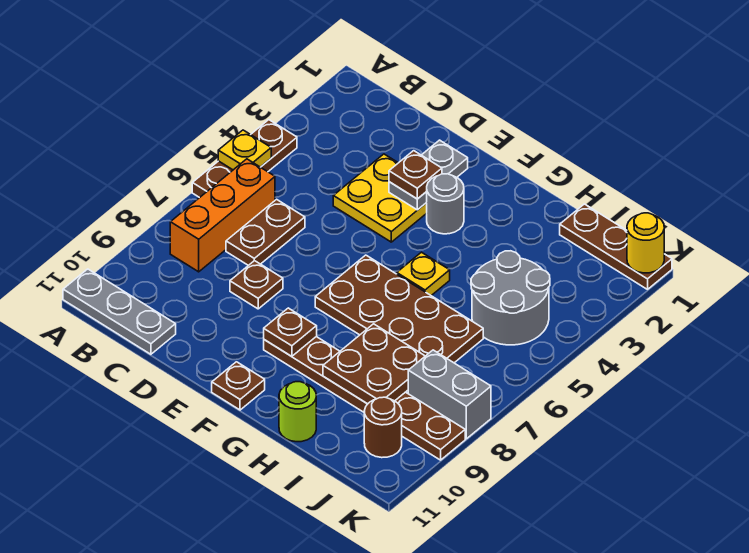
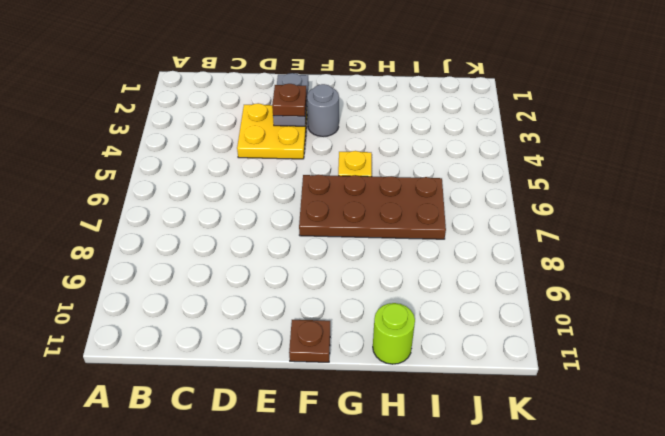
none -> brown plate A4:A6 level 1
none -> grey plate A11:C11 level 1
none -> orange brick B6:B8 level 1

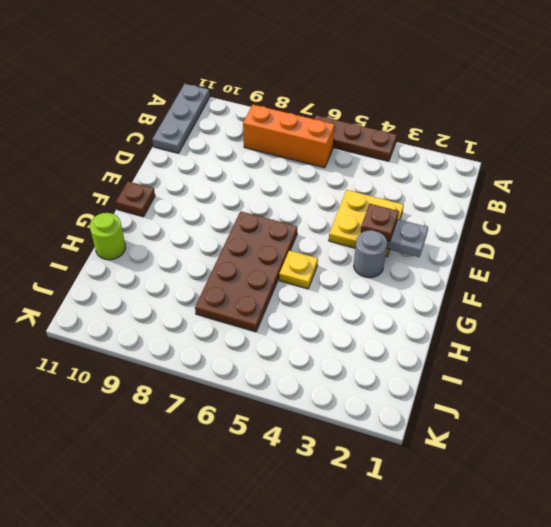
none -> brown plate C6:C7 level 1
none -> brown plate D8 level 1
none -> brown plate F9:K9 level 1

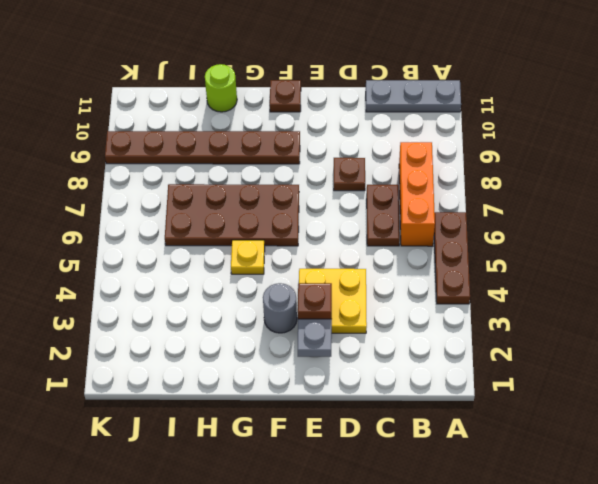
none -> brown plate I1:K1 level 1
none -> grey round brick I4:J5 level 1
none -> grey brick J8:K8 level 1

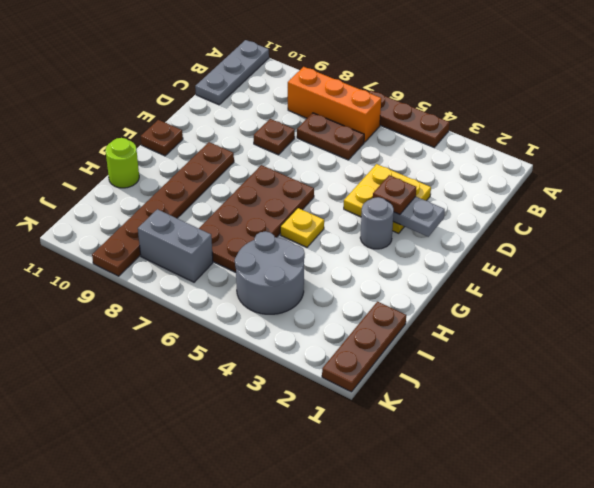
grey brick J7:J8 level 1 -> grey brick J8:K8 level 1
none -> brown round brick J10 level 1
none -> yellow plate A5 level 2
none -> brown plate F9 level 2

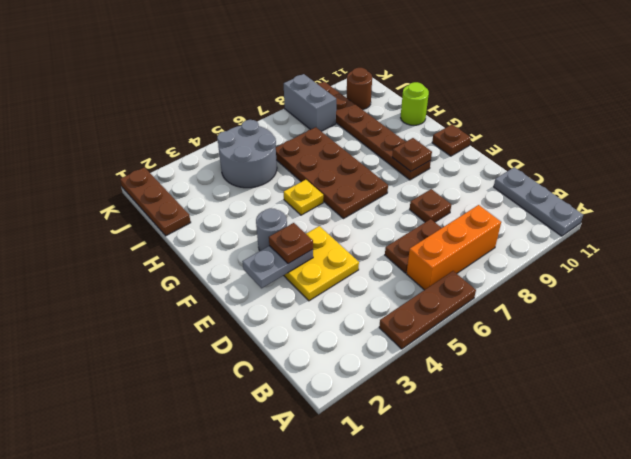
none -> yellow plate A5 level 2
none -> brown plate H8:I9 level 2
none -> yellow round brick K1 level 2

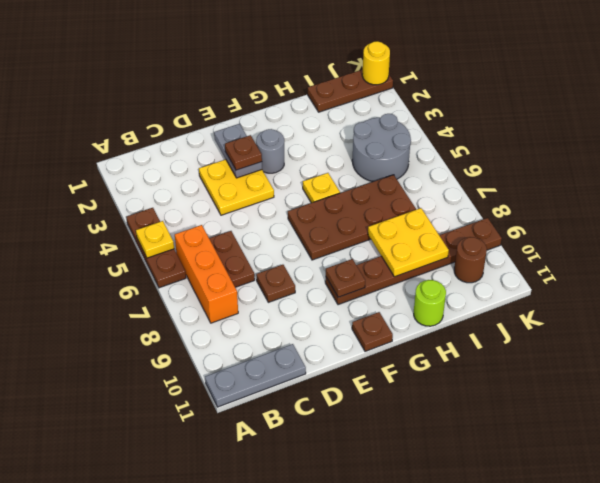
yellow plate H8:I9 level 2 -> brown plate H8:I9 level 2
none -> grey brick J8:K8 level 1

